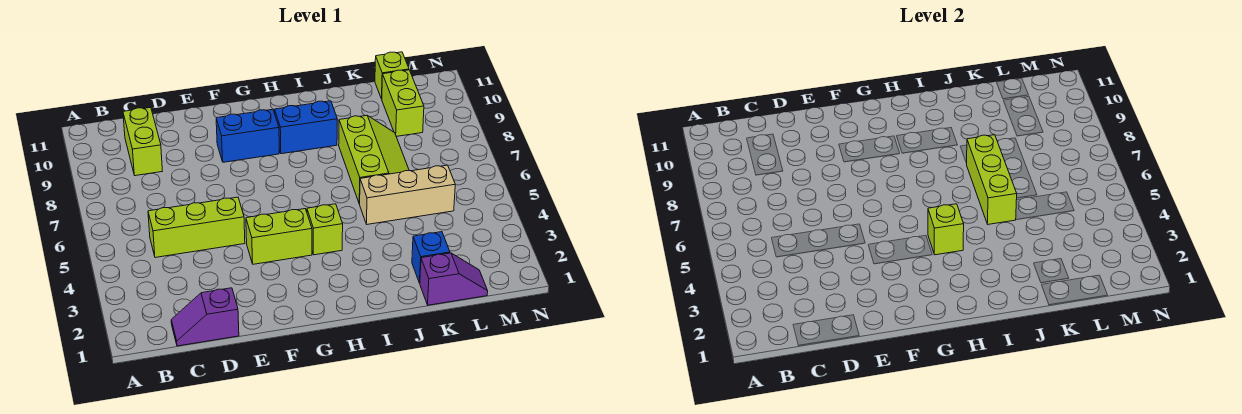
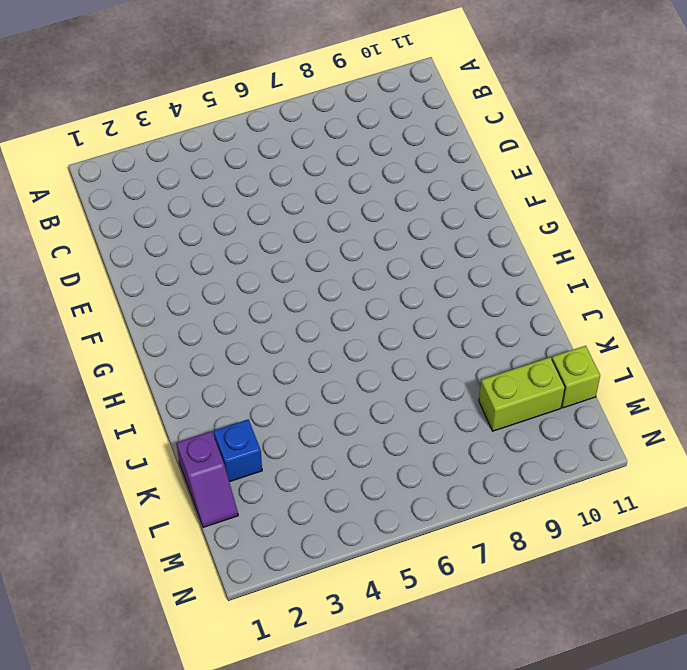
none -> purple slope C1:D1 level 1 top D
none -> lime brick C5:E5 level 1
none -> lime brick C9:C10 level 1

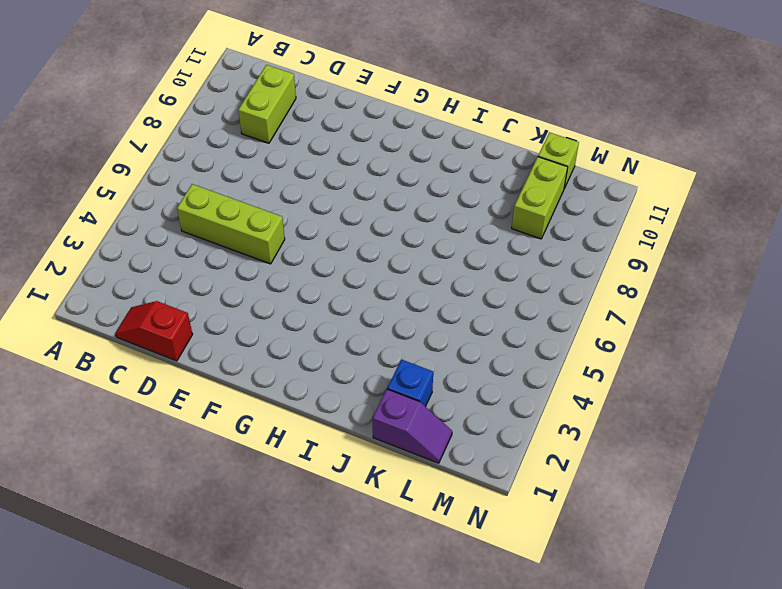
red slope C1:D1 level 1 top D -> purple slope C1:D1 level 1 top D
none -> lime brick F4:G4 level 1
none -> blue brick F9:G9 level 1
none -> lime brick H4 level 1

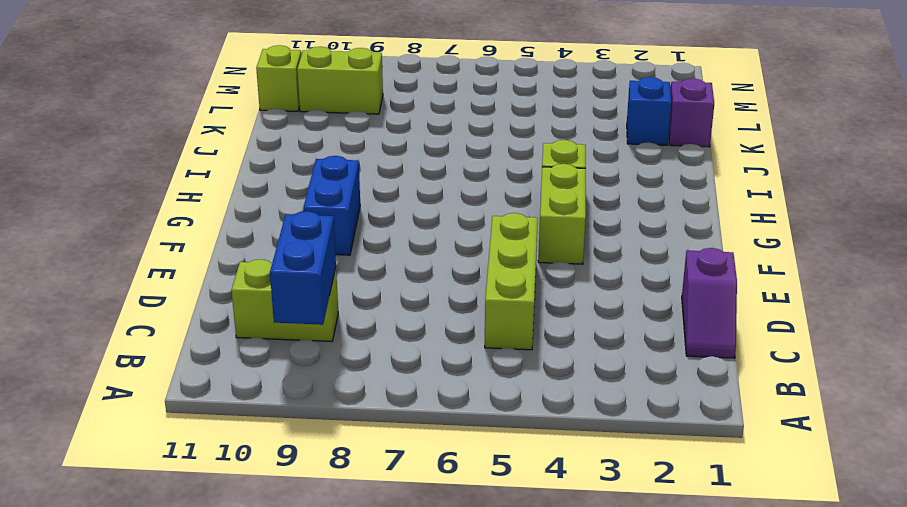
blue brick B9:C9 level 2 -> blue brick H9:I9 level 1
none -> tan brick J5:L5 level 1
none -> lime slope J6:K8 level 1 top J
none -> lime brick H4 level 2

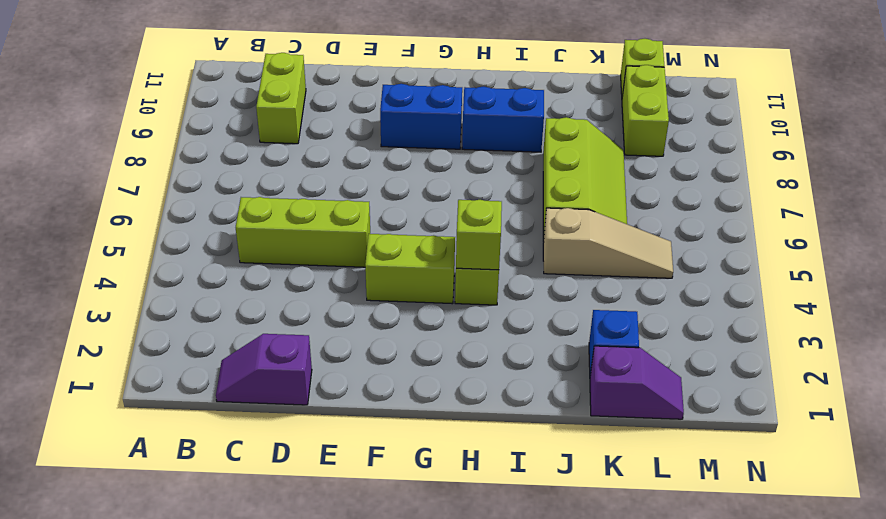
tan slope J5:L5 level 1 top J -> tan brick J5:L5 level 1
none -> lime brick J5:J7 level 2

